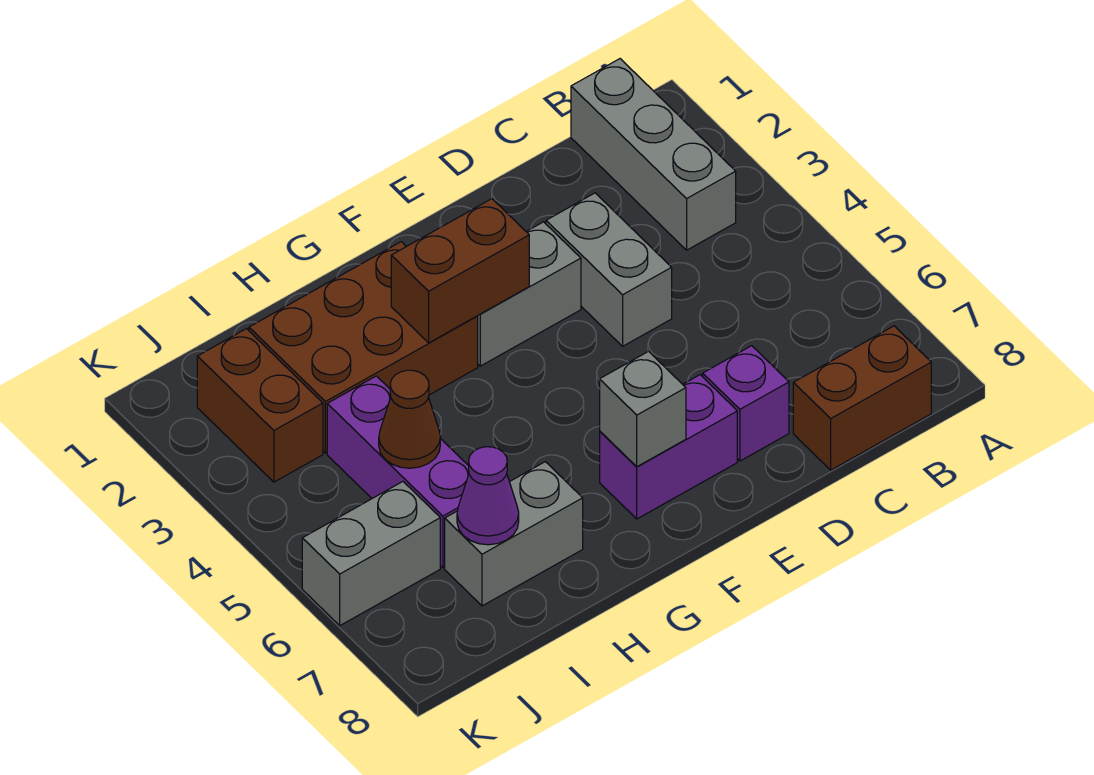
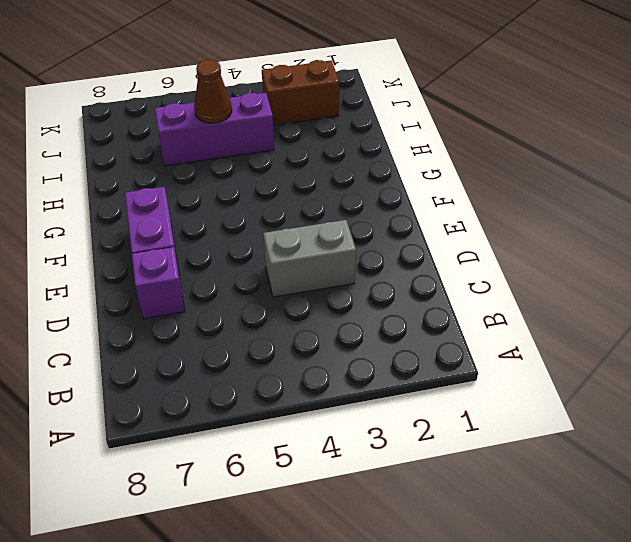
none -> grey brick B1:B3 level 1
none -> brown brick B8:C8 level 1
none -> grey brick E3:F3 level 1

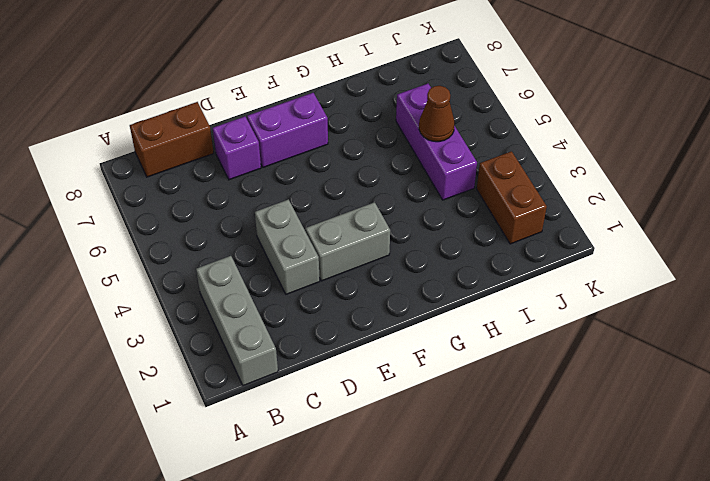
none -> brown brick G2:I3 level 1
none -> grey brick H7:I7 level 1
none -> grey brick J6:K6 level 1

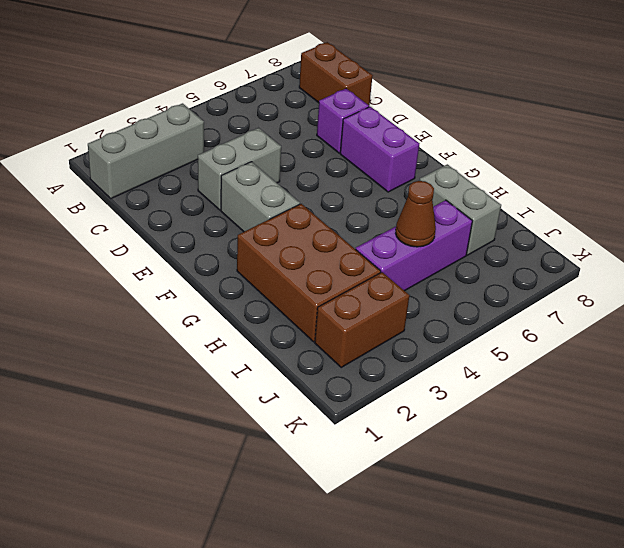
none -> grey brick J6:K6 level 1
none -> brown brick F3:G3 level 2
none -> grey brick F7 level 2

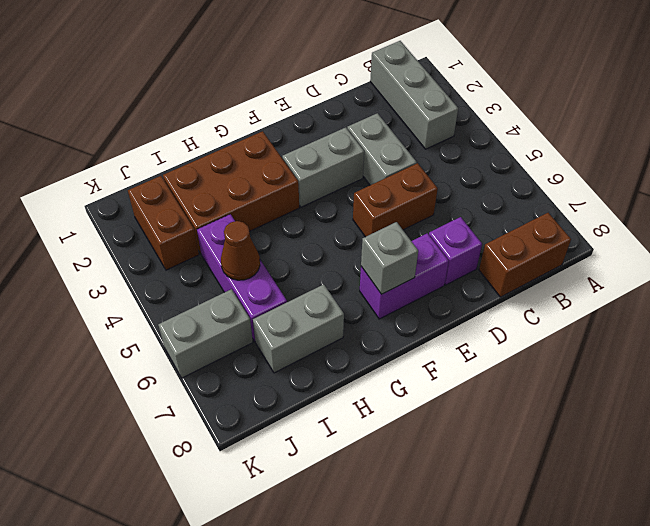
brown brick D5:E5 level 1 -> brown brick F3:G3 level 2
none -> purple cone I7 level 2

